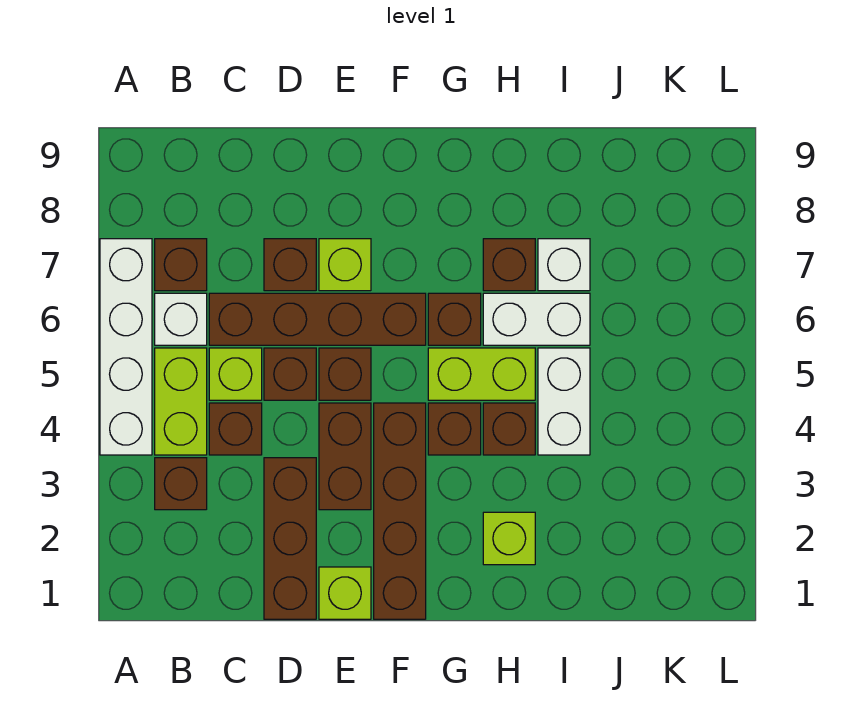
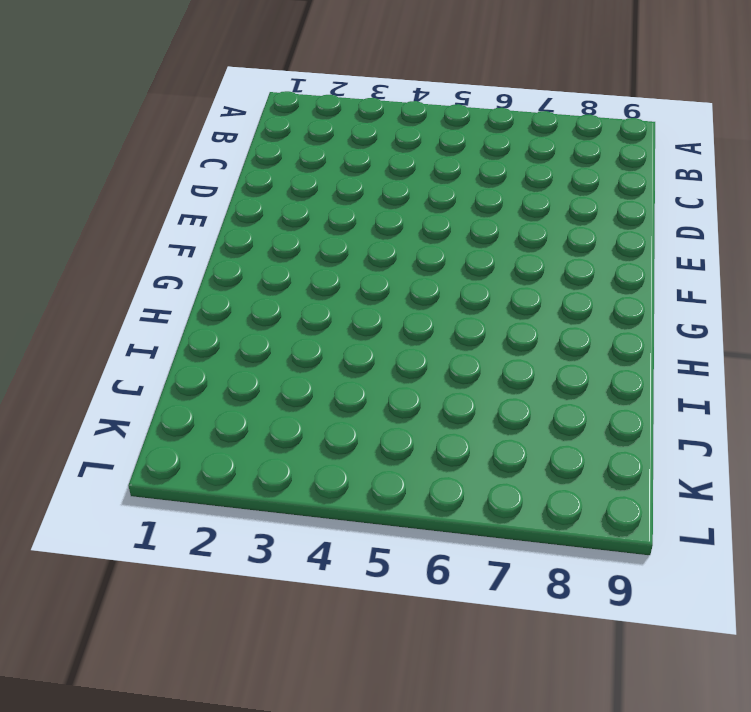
none -> white brick A4:A7 level 1
none -> brown brick B3 level 1
none -> lime brick B4:B5 level 1

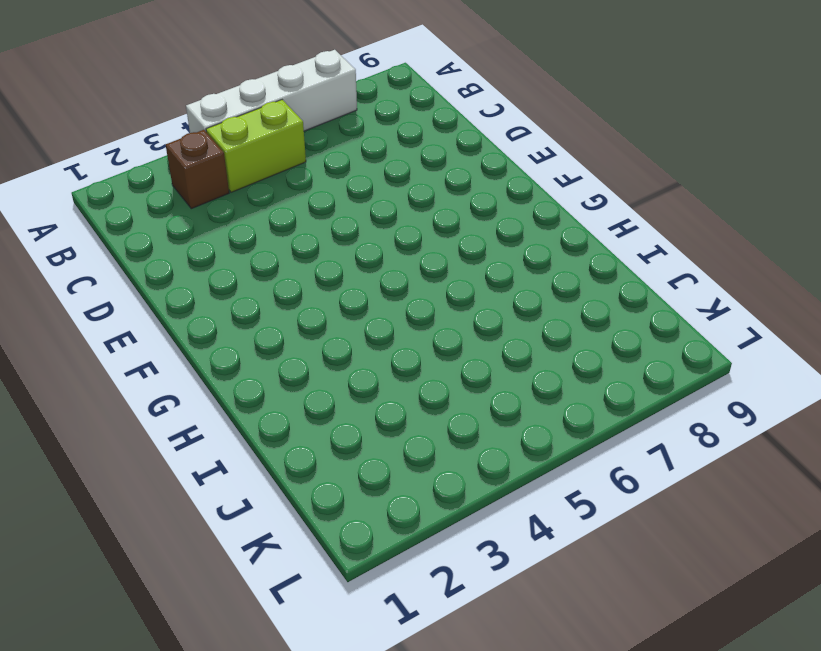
none -> white brick B6 level 1
none -> brown brick B7 level 1
none -> brown brick C4 level 1

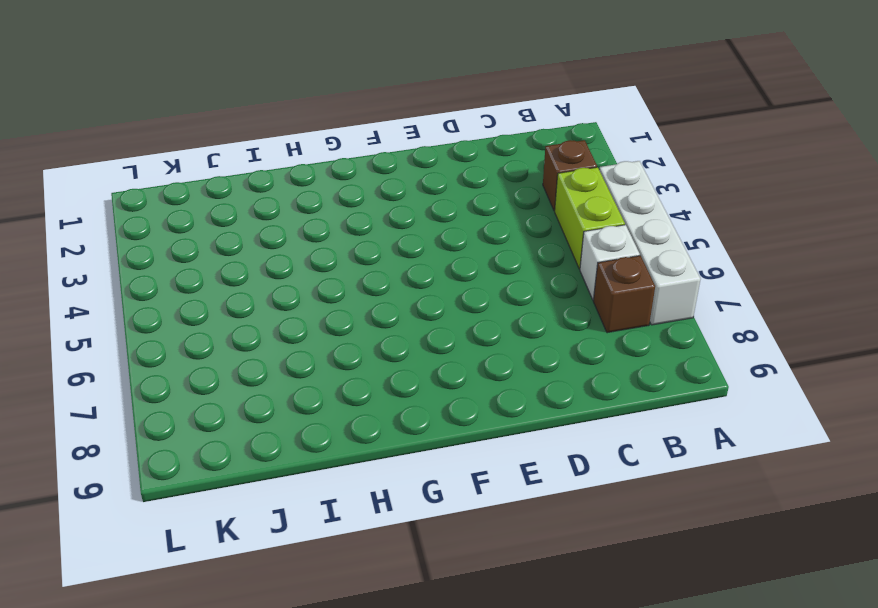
none -> brown brick C4 level 1
none -> lime brick C5 level 1
none -> brown brick C6:F6 level 1

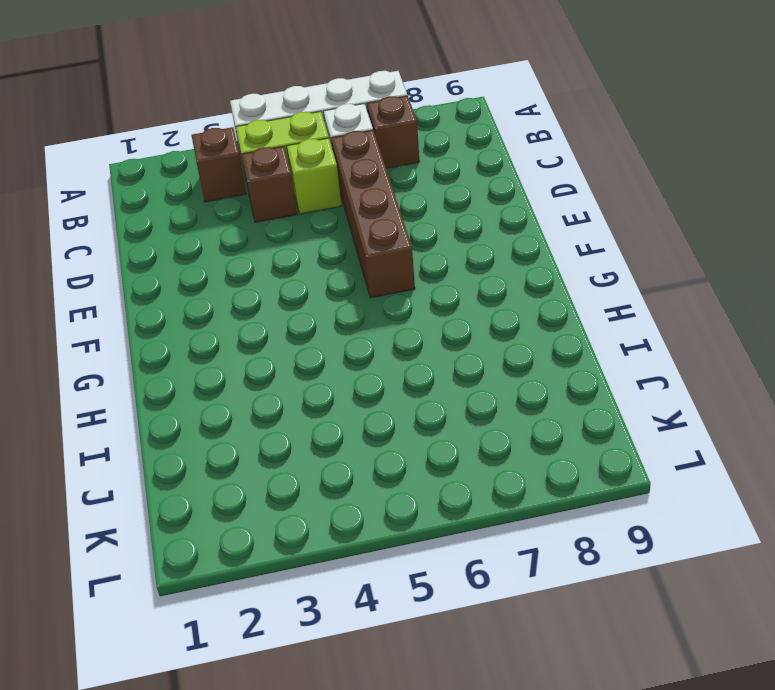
none -> brown brick D1:D3 level 1
none -> brown brick D5 level 1
none -> brown brick D7 level 1

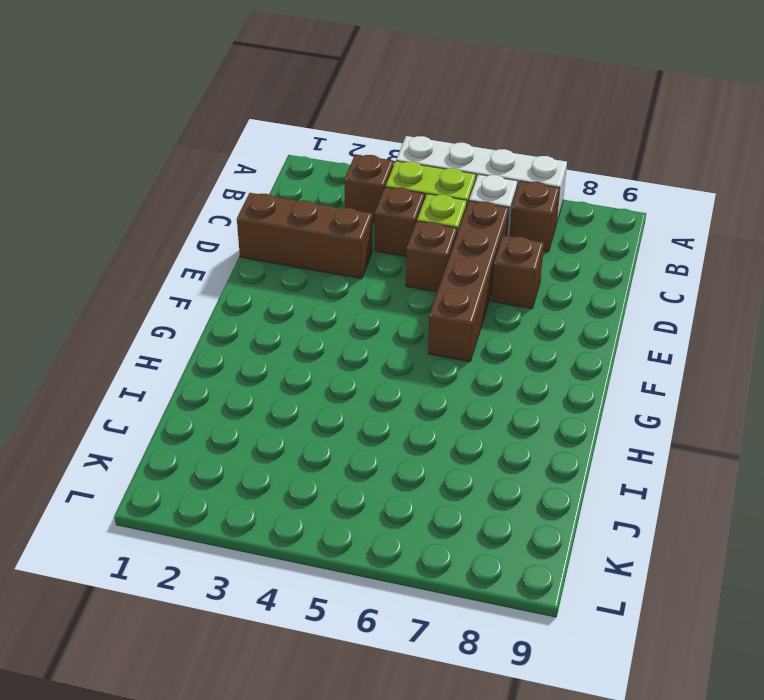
none -> lime brick E1 level 1
none -> brown brick E3:E4 level 1
none -> brown brick E5 level 1

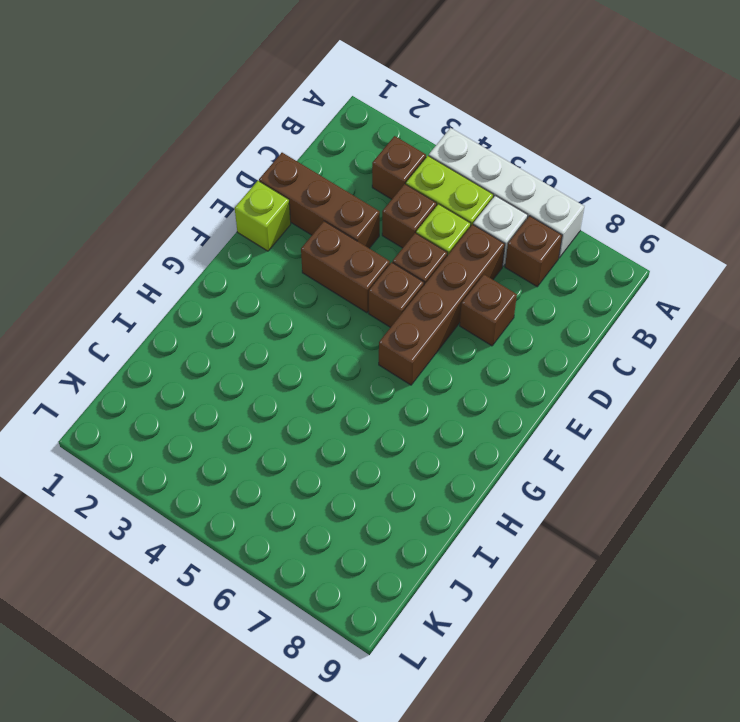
none -> lime brick E7 level 1
none -> brown brick F1:F4 level 1
none -> brown brick G4 level 1

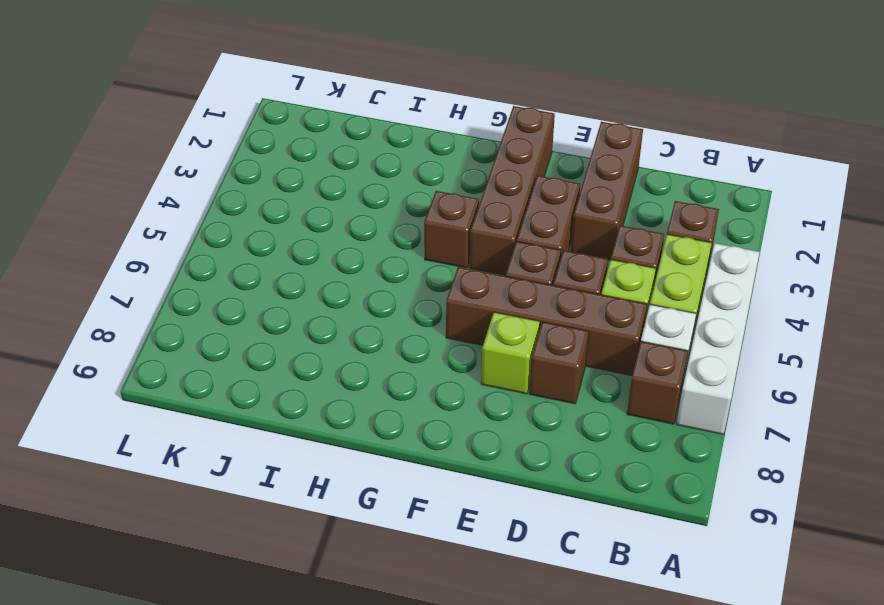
none -> lime brick E1 level 1
none -> lime brick G5:H5 level 1
none -> brown brick G6 level 1

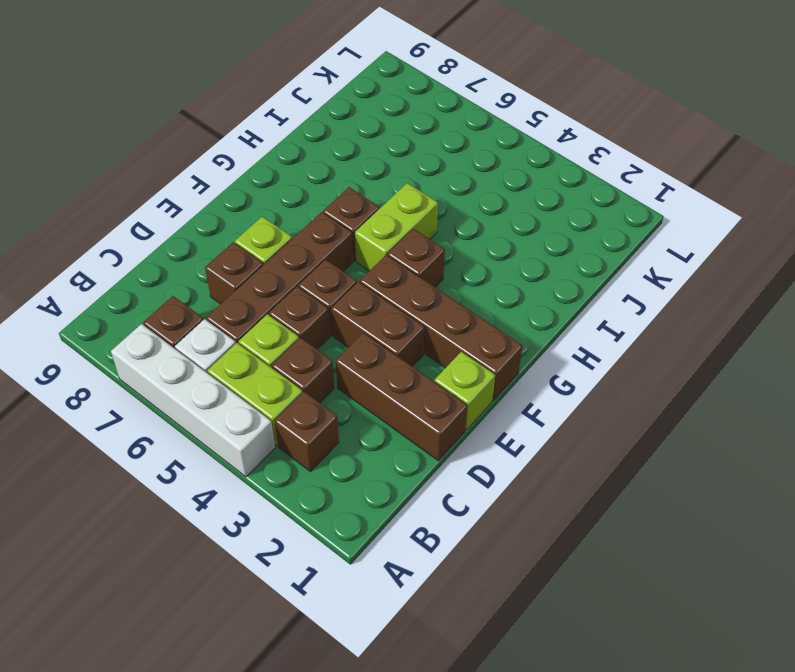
none -> lime brick H2 level 1
none -> brown brick H4 level 1
none -> white brick H6:I6 level 1

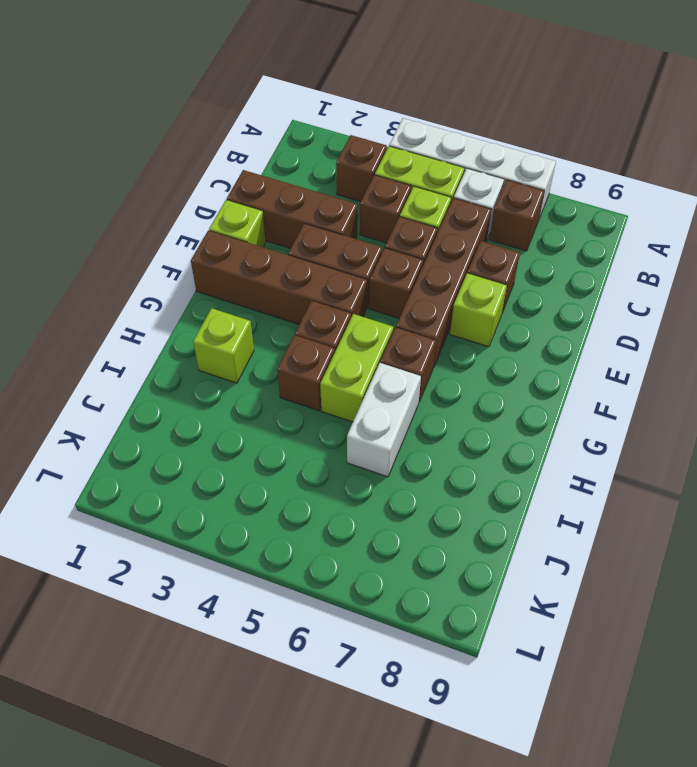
none -> brown brick H7 level 1
none -> white brick I4:I5 level 1
none -> white brick I7 level 1

